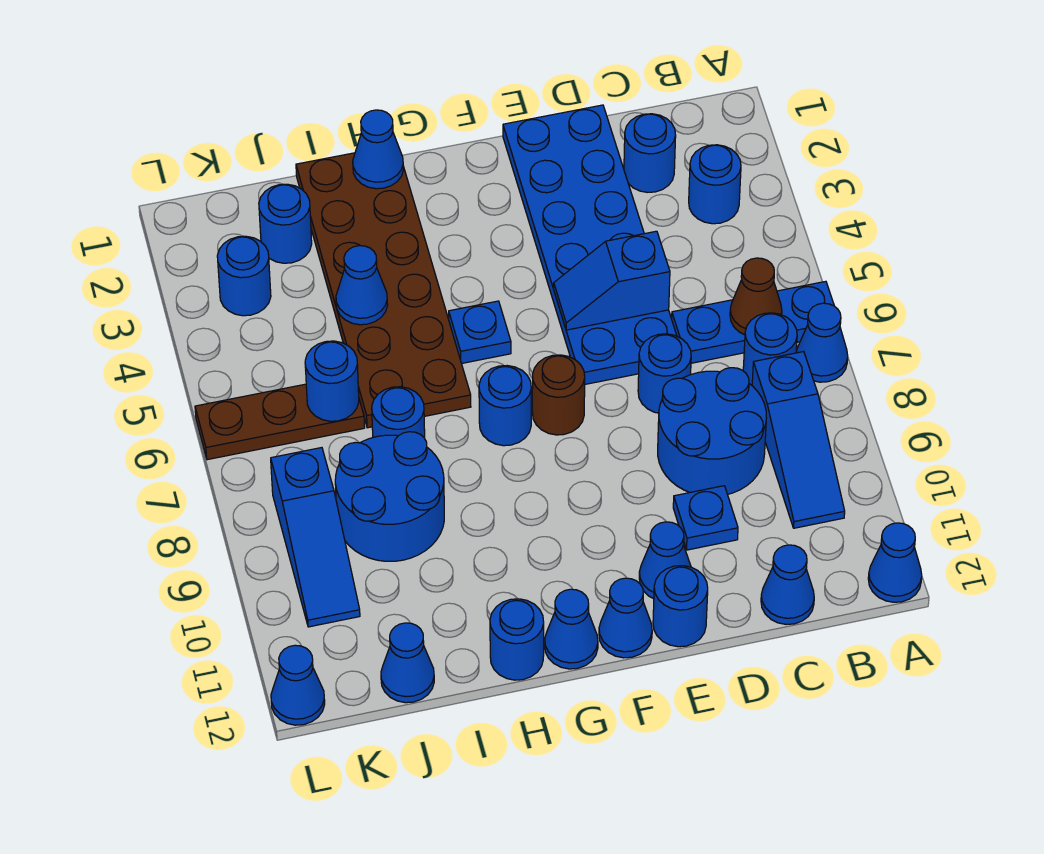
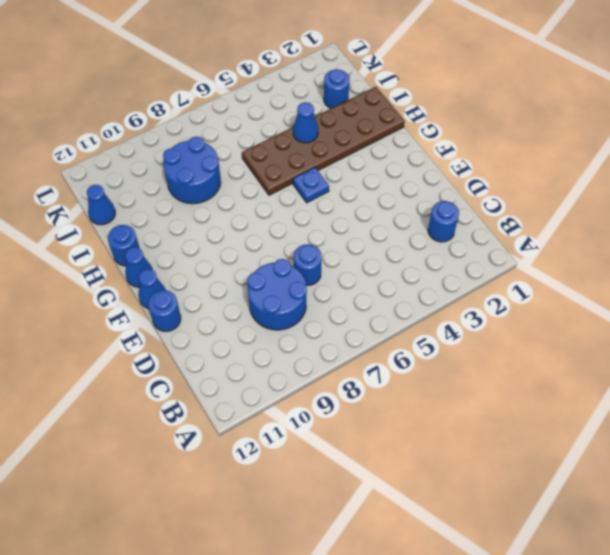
none -> blue plate A6:C6 level 1
none -> blue cone A7 level 1
none -> blue cone A12 level 1
none -> blue round brick B3 level 1

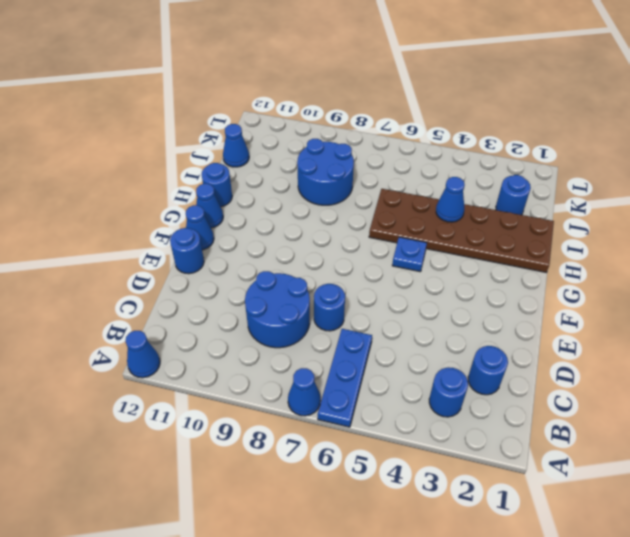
none -> blue round brick B7 level 1
none -> blue slope B8:B10 level 1 top 8
none -> blue cone C12 level 1
none -> blue plate D1:E6 level 1

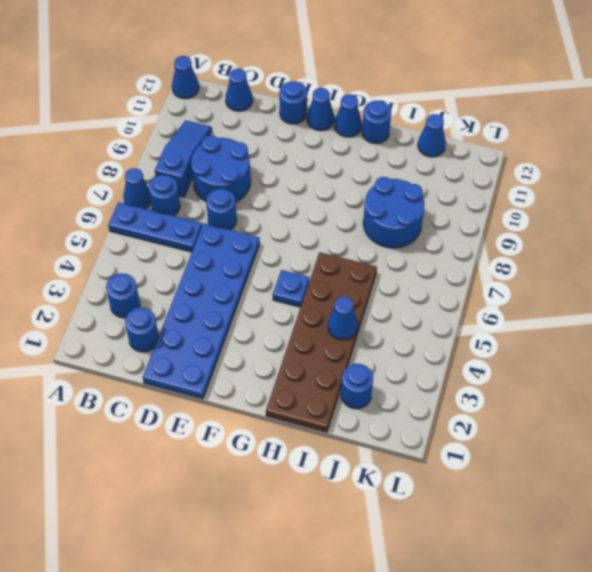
none -> blue plate D10 level 1
none -> blue cone E11 level 1
none -> brown round brick F7 level 1
none -> blue round brick G7 level 1

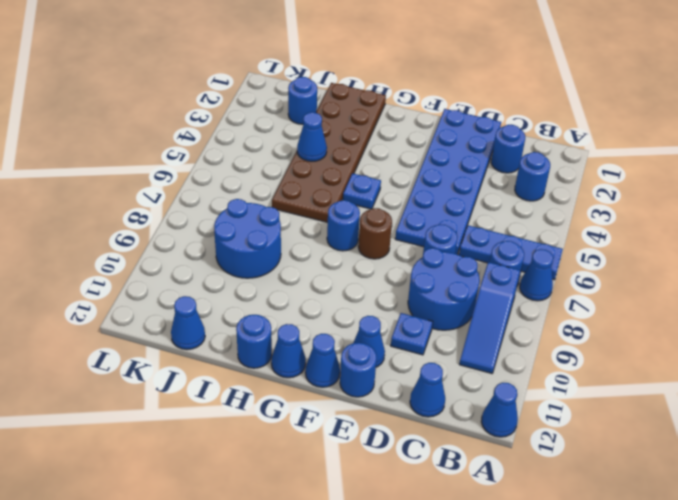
none -> blue round brick I7 level 1
none -> brown plate J6:L6 level 1
none -> blue round brick K3 level 1
none -> blue slope K8:K10 level 1 top 8

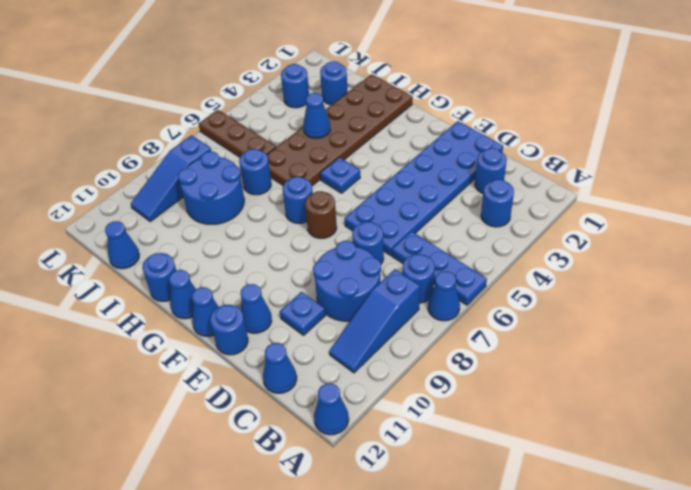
none -> blue cone L12 level 1
none -> brown cone B6 level 2
none -> blue slope D5:E5 level 2 top D
none -> blue cone H1 level 2

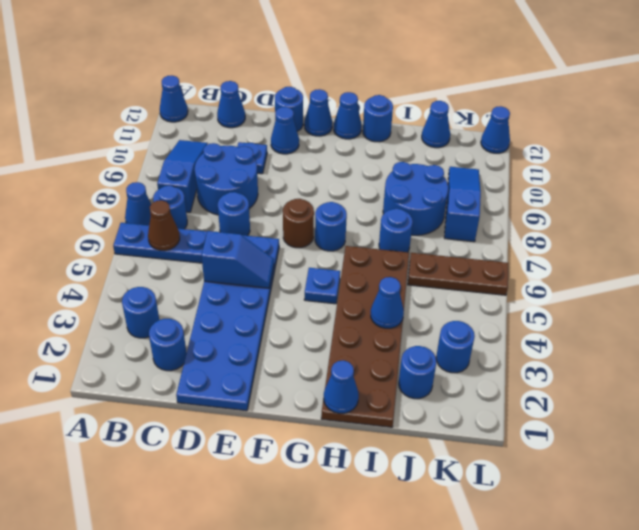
none -> blue round brick J6 level 2

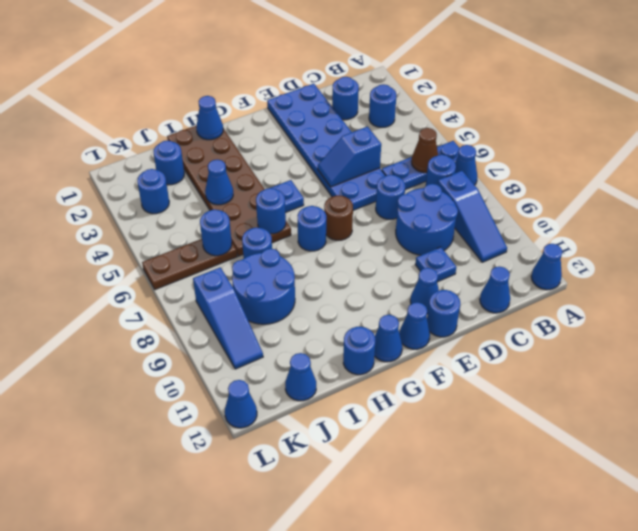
blue round brick H6 level 2 -> none

